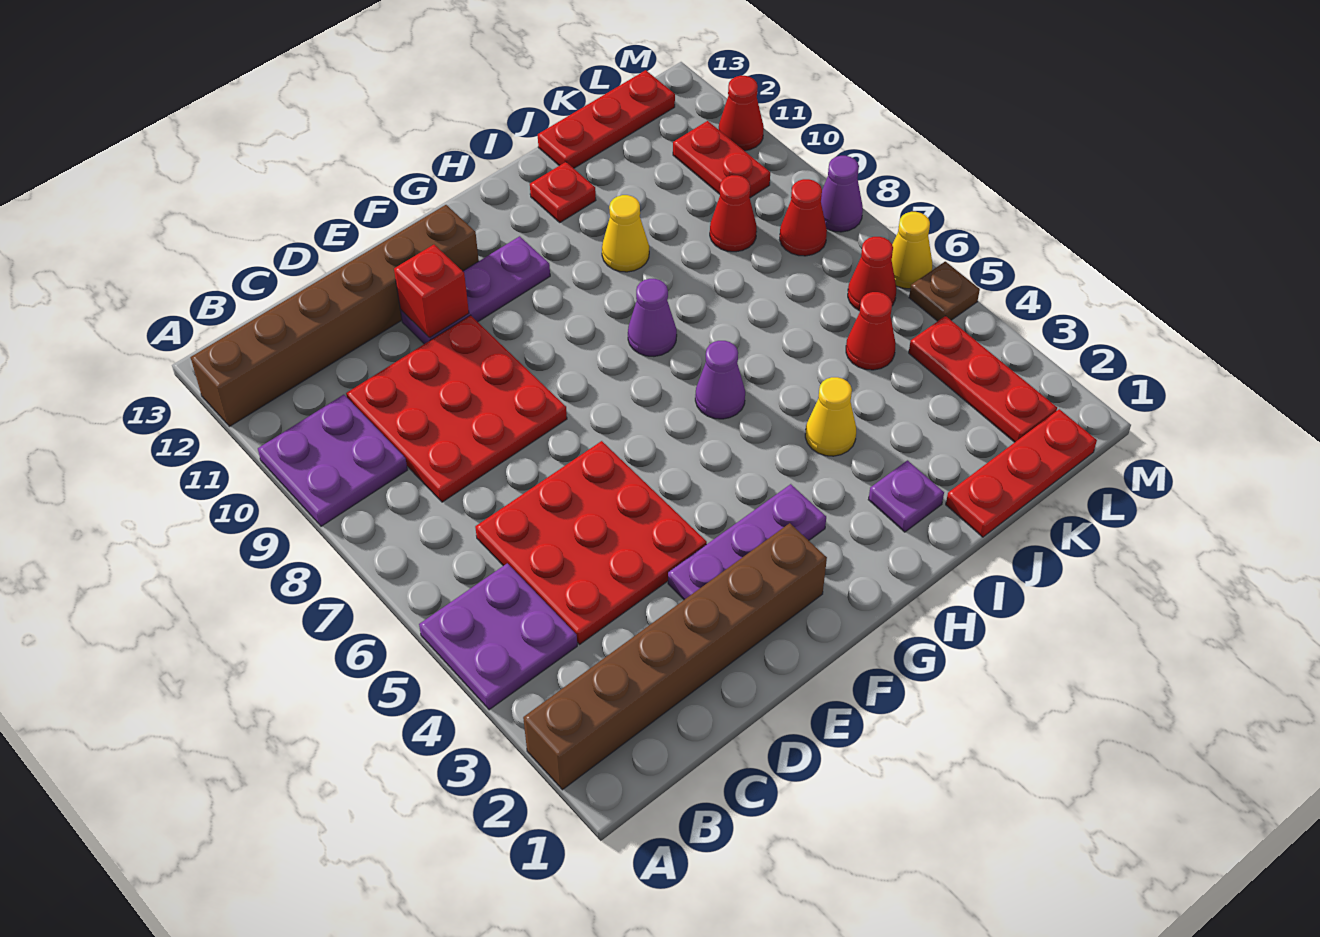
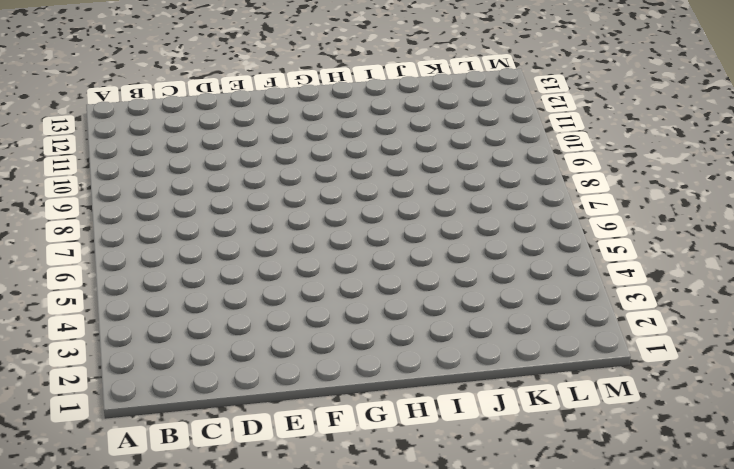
none -> brown brick A2:F2 level 1
none -> purple plate A4:B5 level 1
none -> purple plate A9:B10 level 1

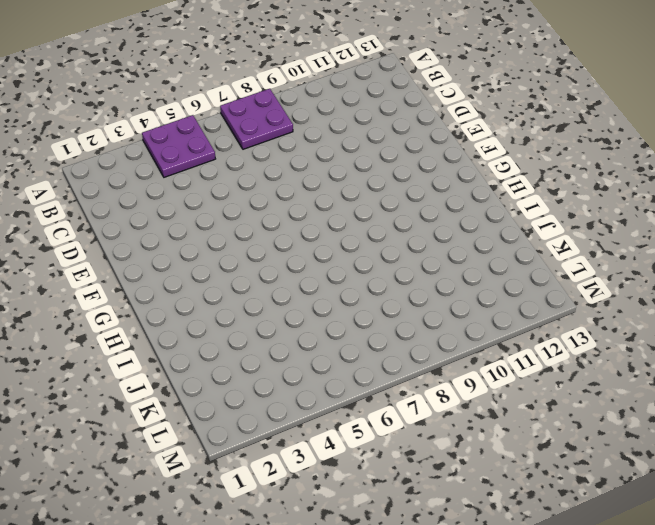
purple plate A7:B8 level 1 -> purple plate A9:B10 level 1
none -> brown brick A2:F2 level 1
none -> brown brick A12:F12 level 1
none -> red plate C4:E6 level 1

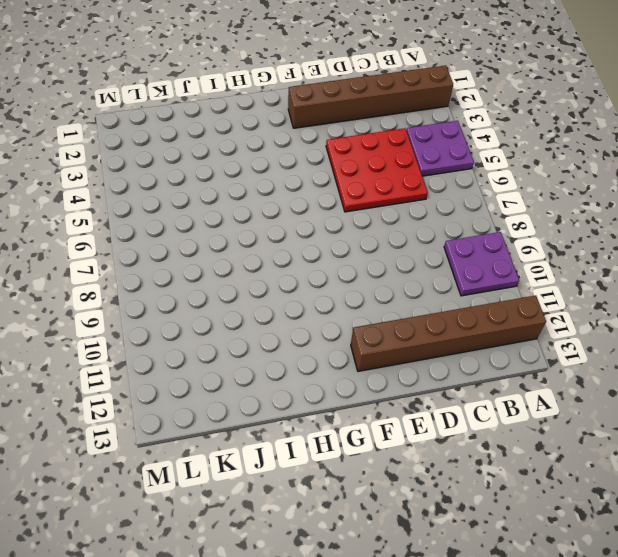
none -> red plate C8:E10 level 1
none -> purple plate E3:G3 level 1
none -> purple plate E11:G11 level 1

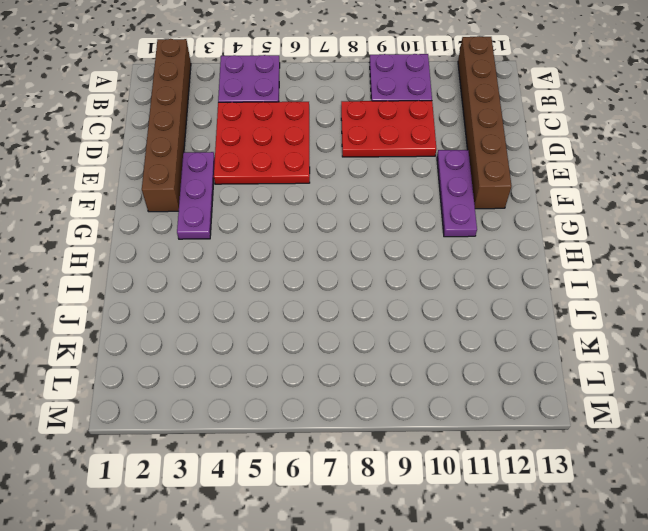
red plate C8:D10 level 1 -> red plate C8:E10 level 1
none -> purple cone H6 level 1
none -> purple cone H8 level 1
none -> purple plate I2 level 1

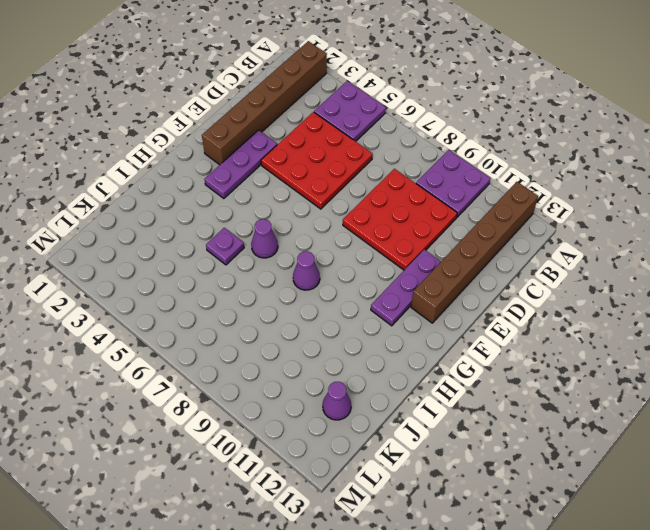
purple plate I5 level 1 -> purple plate I2 level 1
purple cone K12 level 1 -> purple cone M8 level 1
none -> yellow cone I4 level 1
none -> yellow cone I10 level 1
none -> red plate I12 level 1

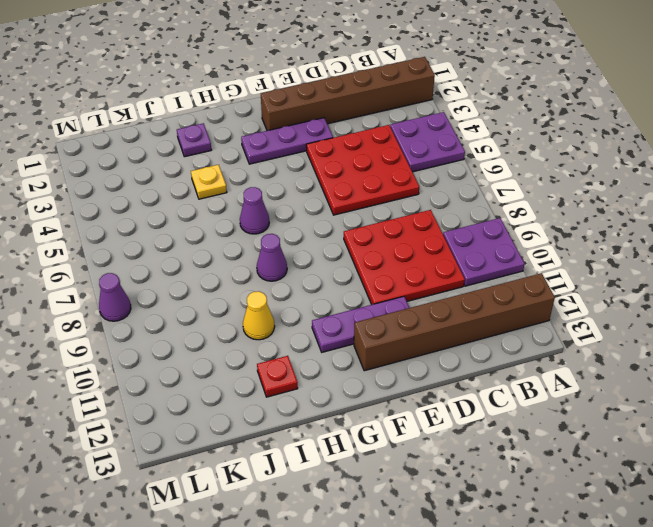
yellow plate I4 level 1 -> yellow cone I4 level 1
none -> red plate J1:L1 level 1
none -> red plate J13:L13 level 1
none -> red cone K5 level 1

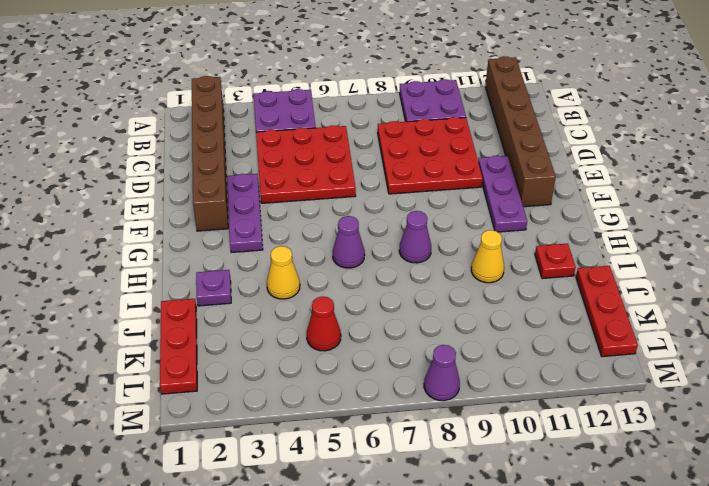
none -> red cone K9 level 1
none -> red plate L2:L4 level 1
none -> red cone L6 level 1

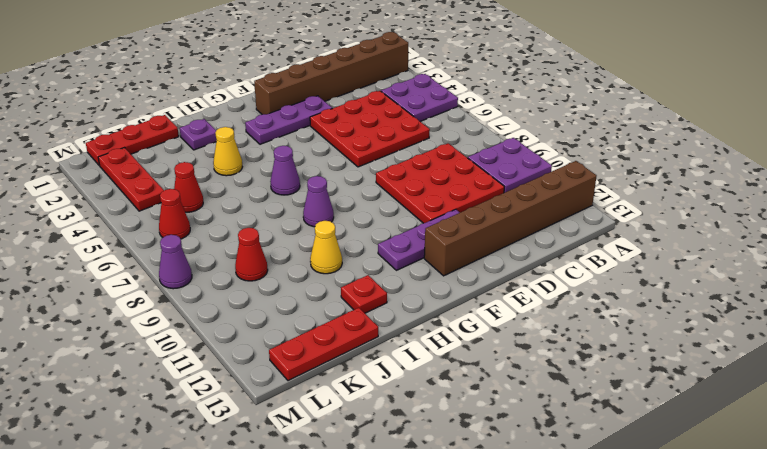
none -> red cone L8 level 1
none -> red plate L10:L11 level 1
none -> brown plate M5 level 1

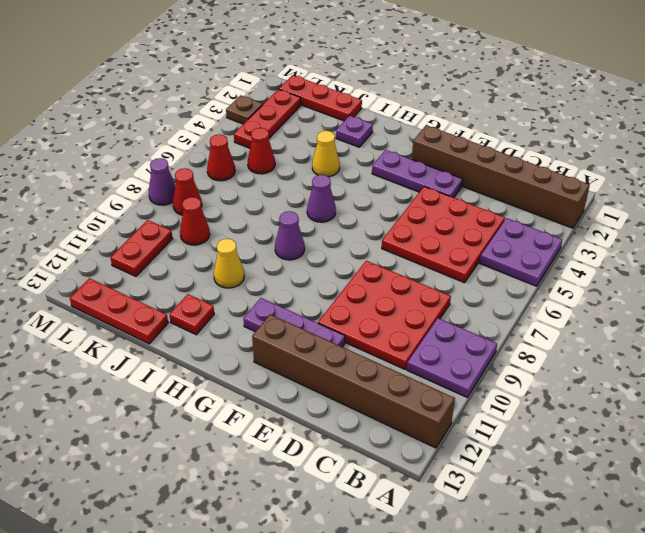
brown plate M3 level 1 -> brown plate M5 level 1
none -> yellow cone M6 level 1
none -> red cone M11 level 1
none -> red brick E11 level 2

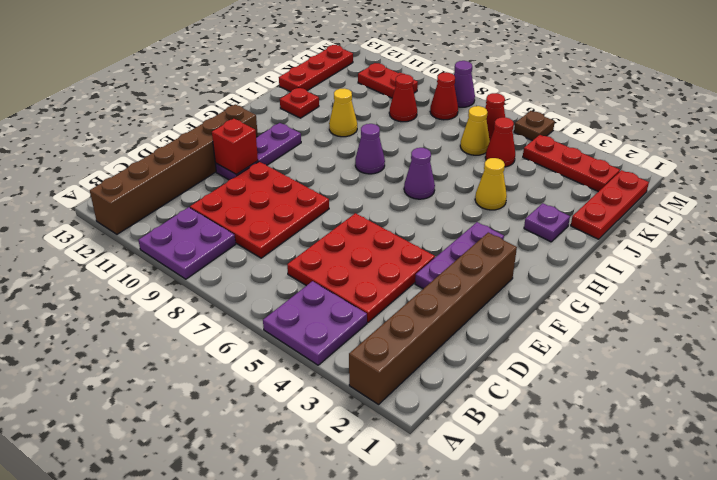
yellow cone K6 level 1 -> yellow cone M6 level 1
none -> red cone M11 level 1

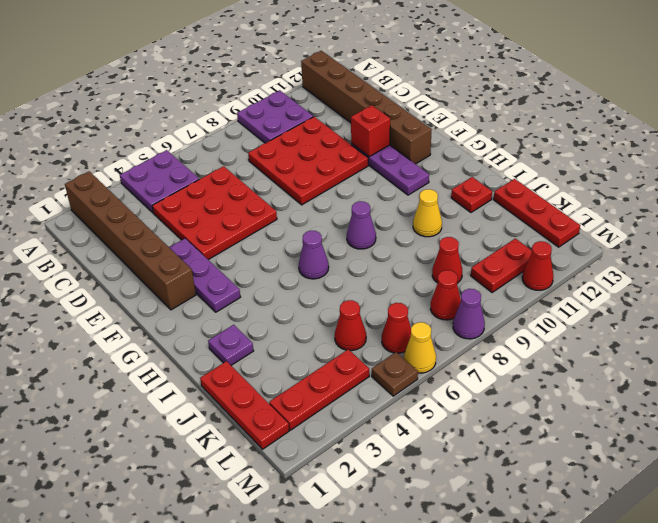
none -> yellow cone I4 level 1

